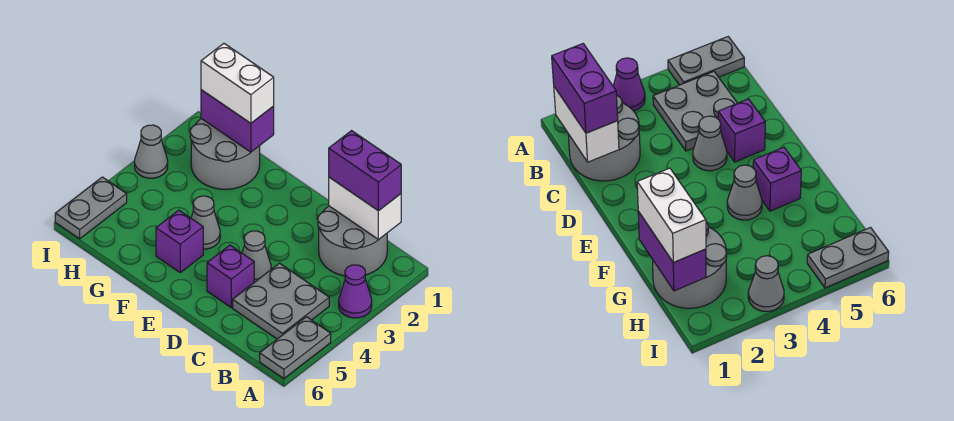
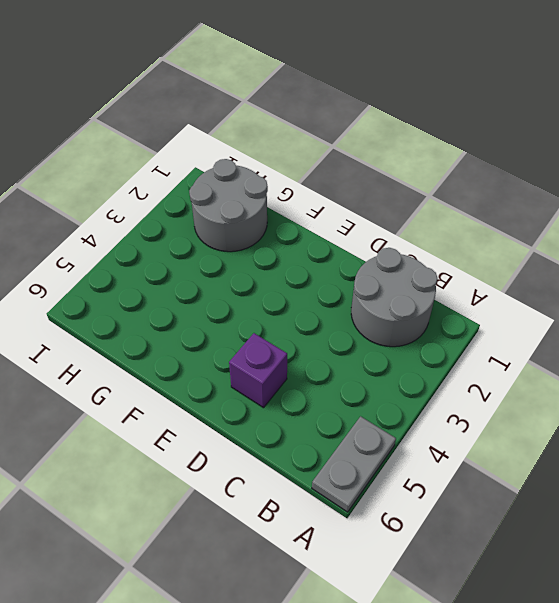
none -> purple cone A3 level 1
none -> grey plate B4:C5 level 1
none -> grey cone D4 level 1

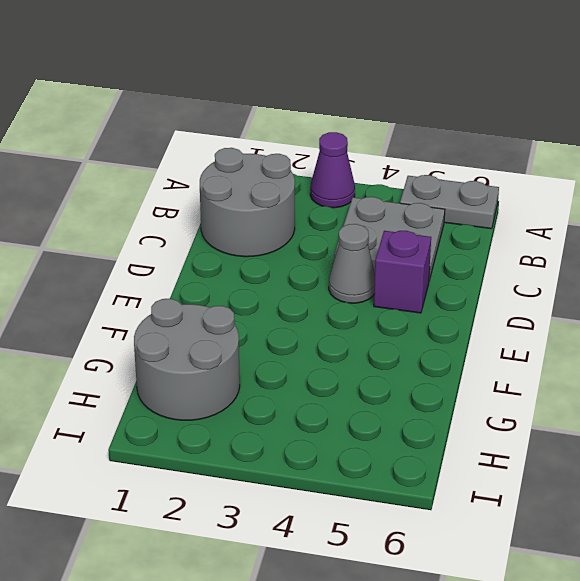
none -> grey cone F4 level 1
none -> purple brick F5 level 1
none -> grey cone I3 level 1

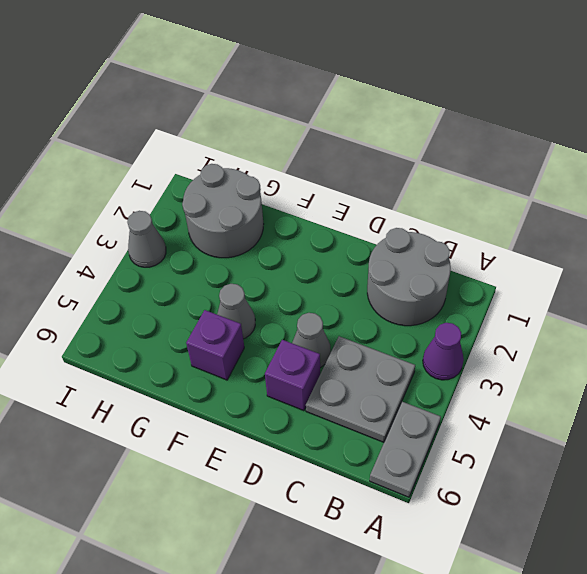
none -> grey plate I5:I6 level 1
none -> white brick B1:C1 level 2
none -> purple brick G1:H1 level 2

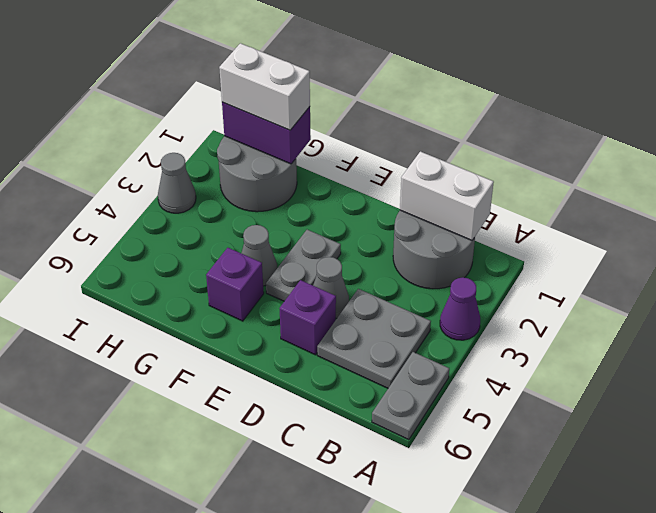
grey plate E3:E4 level 1 -> grey plate I5:I6 level 1
none -> purple brick B1:C1 level 3

